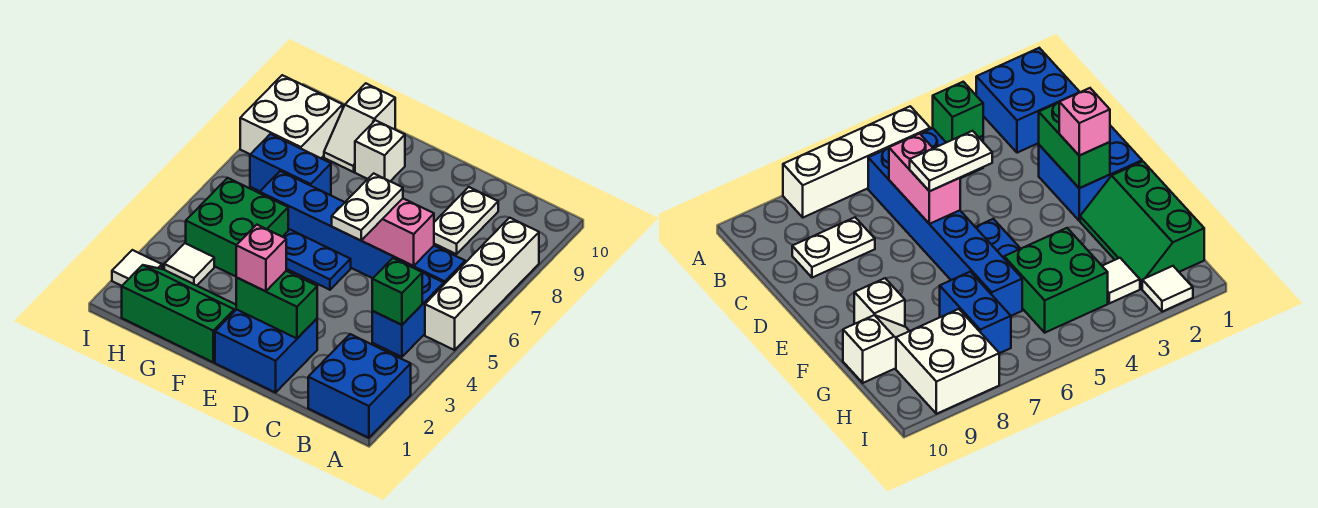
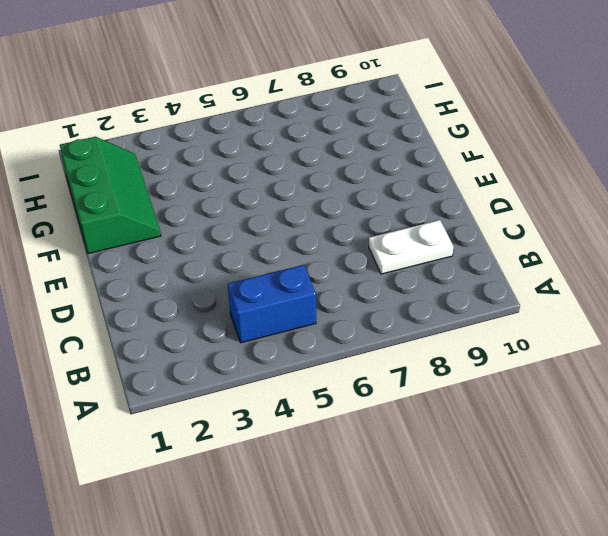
none -> blue brick A1:B2 level 1
none -> white brick A5:A8 level 1
none -> blue brick B6:G6 level 1

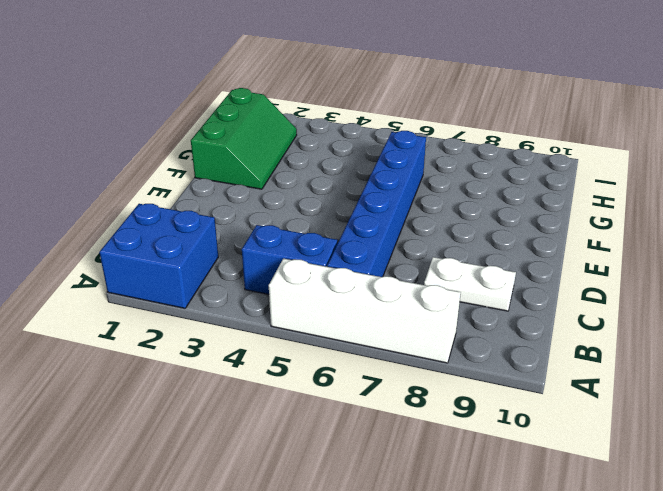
none -> blue brick D1:E2 level 1
none -> blue plate E5:F5 level 1
none -> white brick F9 level 1

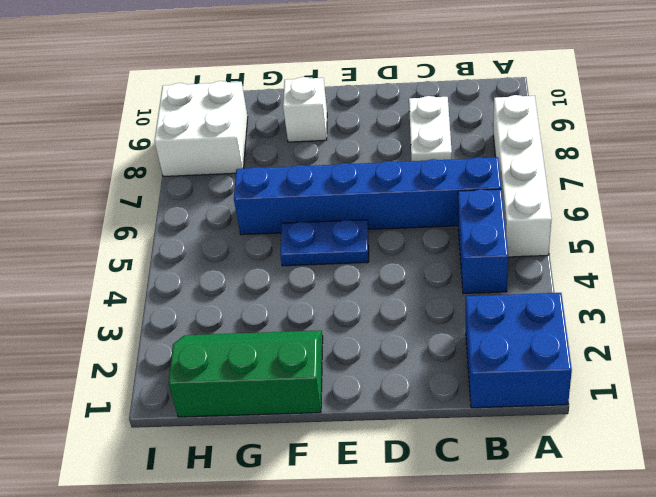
none -> blue brick D1:E2 level 1
none -> green brick G4:H5 level 1
none -> blue brick G7:H7 level 1

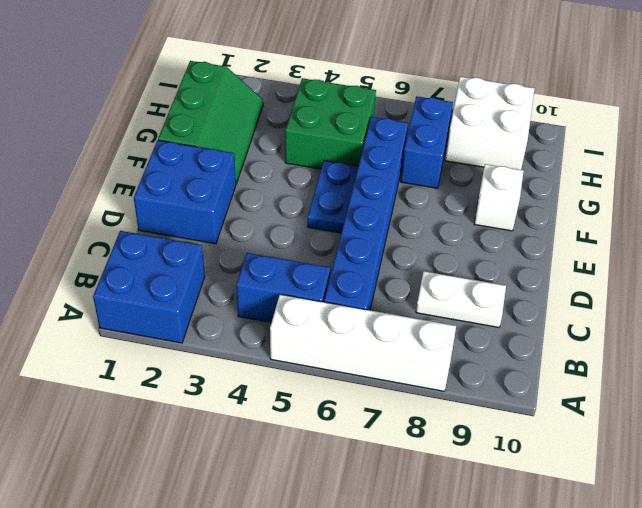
none -> white slope G9:G10 level 1 top 10
none -> white tile H3 level 1
none -> white tile I2 level 1

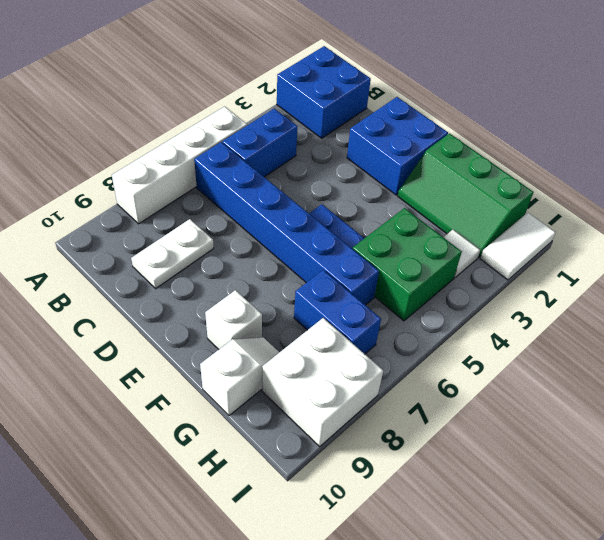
white tile I1:I2 level 1 -> white tile I2 level 1
none -> green brick B4 level 2
none -> pink brick C6:D6 level 2
none -> green brick D2:E2 level 2

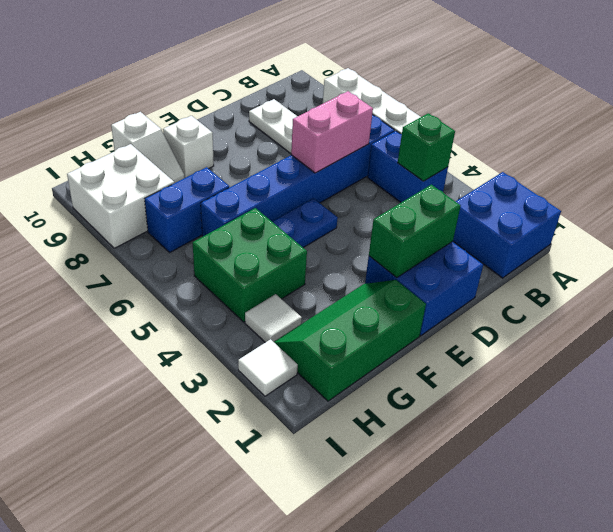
none -> white plate D5:D6 level 3
none -> pink brick E2 level 3

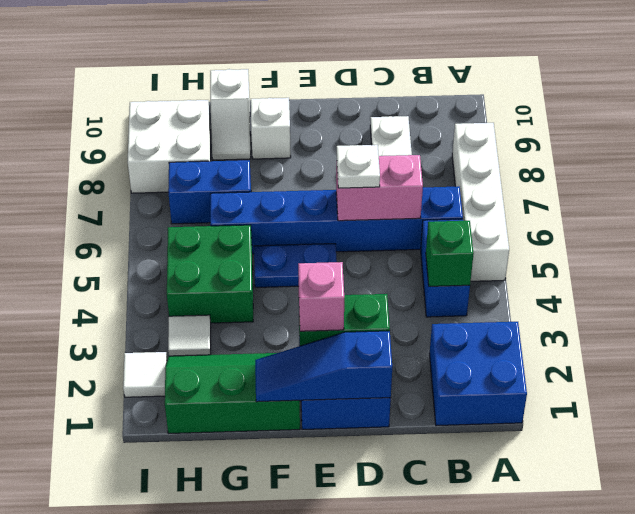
blue slope D1:F1 level 2 top D -> none
white plate D6 level 3 -> white plate D5:D6 level 3

